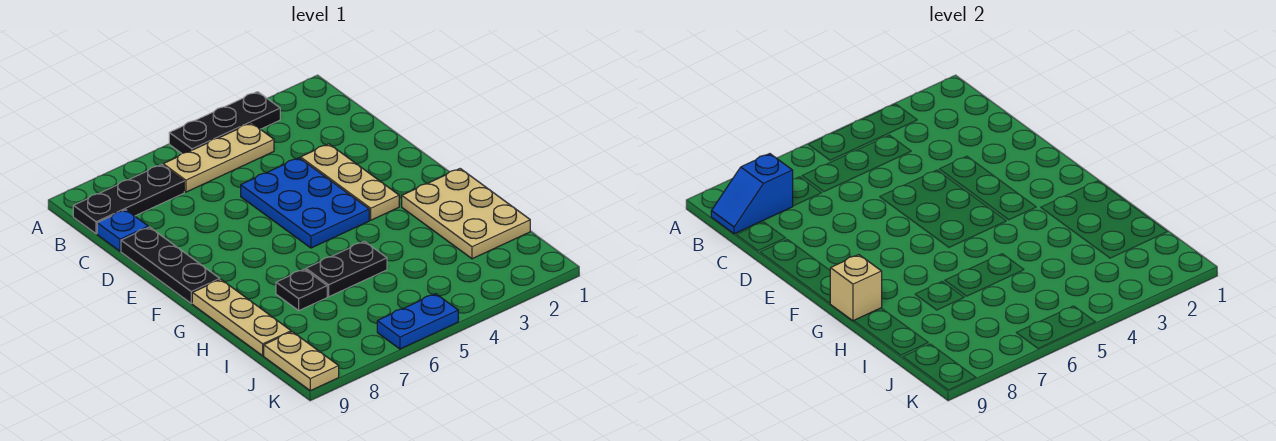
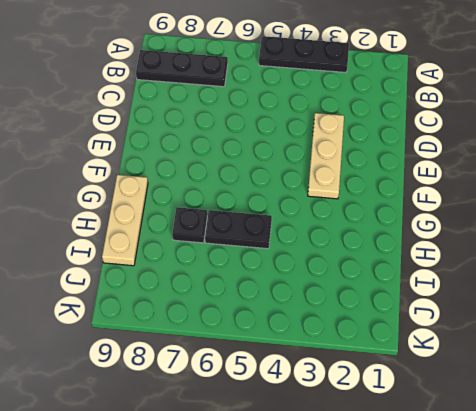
none -> tan plate B4:B6 level 1
none -> blue plate C9 level 1
none -> blue plate D4:F5 level 1

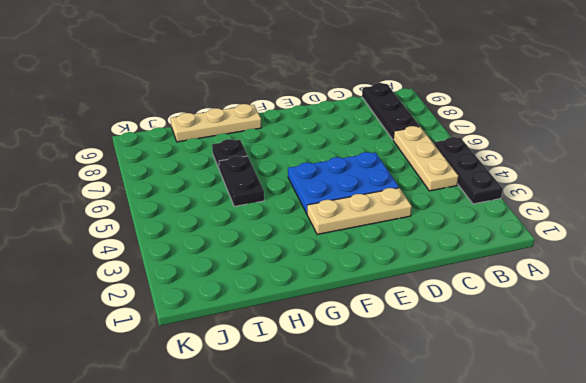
none -> blue plate C9 level 1
none -> black plate D9:F9 level 1
none -> tan plate G1:I2 level 1

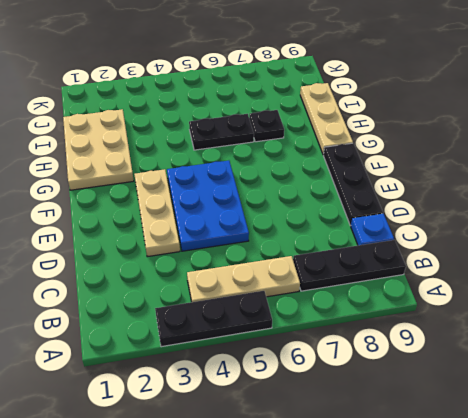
none -> tan plate J9:K9 level 1
none -> blue plate K5:K6 level 1
none -> blue slope B8:B9 level 2 top 8

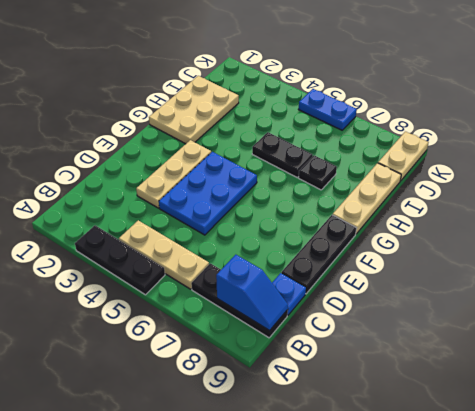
none -> tan brick G9 level 2

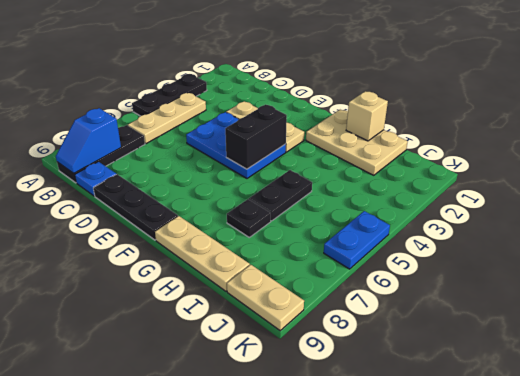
black brick F4:F5 level 2 -> none
tan brick H1 level 2 -> tan brick G9 level 2

